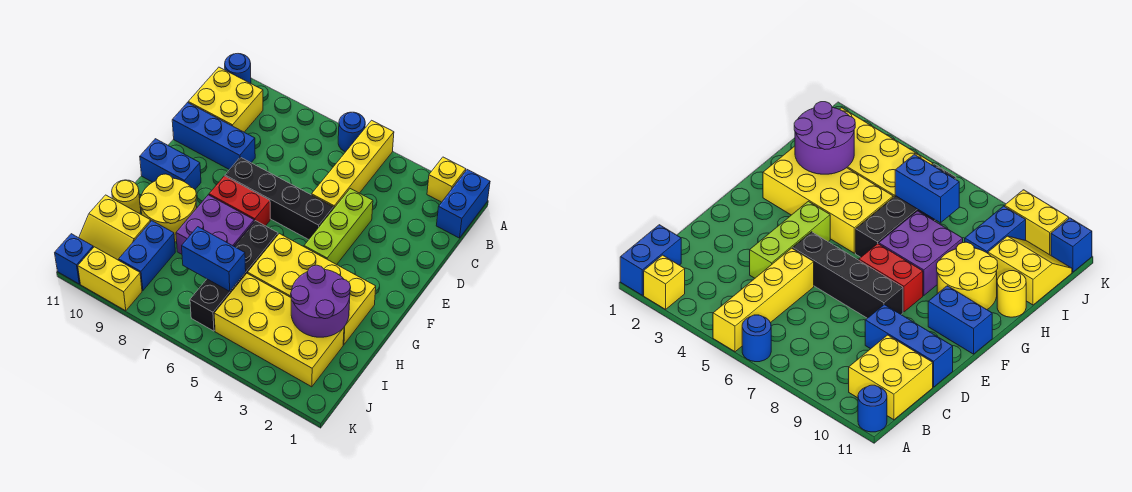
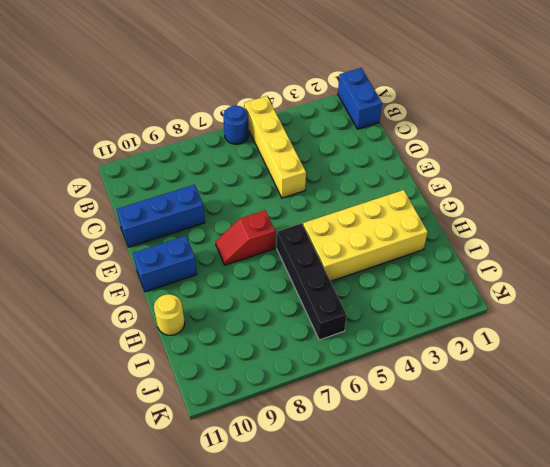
red slope F7:F8 level 1 top 7 -> red brick F7:F8 level 1
none -> yellow brick A2 level 1
none -> blue round brick A11 level 1
none -> yellow brick B10:C11 level 1

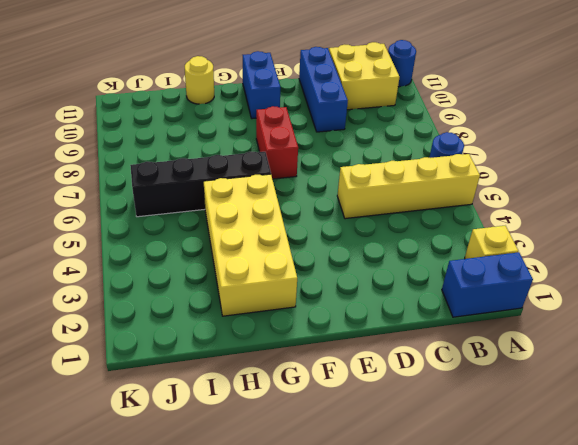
none -> lime brick D4:F4 level 1
none -> black brick E5:E8 level 1
none -> purple brick G7:H8 level 1

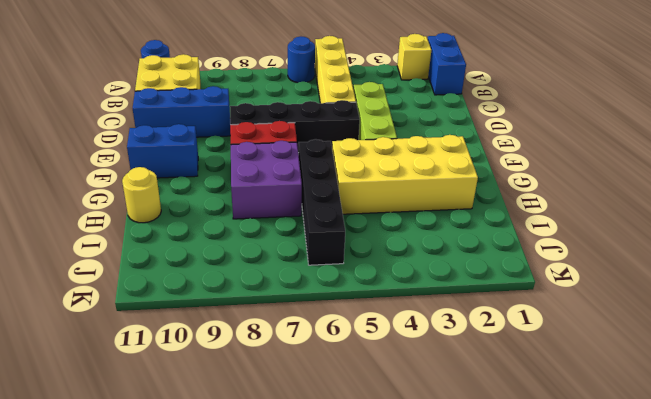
none -> yellow round brick G9:H10 level 1
none -> yellow brick I2:J5 level 1
none -> blue brick I9:J9 level 1

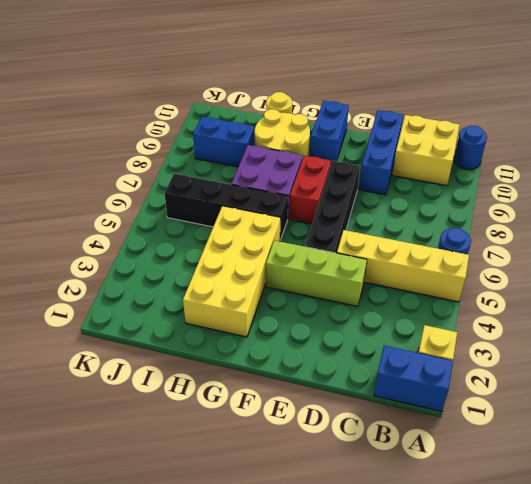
none -> yellow brick I2:J5 level 1
none -> yellow slope I10:J11 level 1 top I
none -> yellow brick K9:K10 level 1

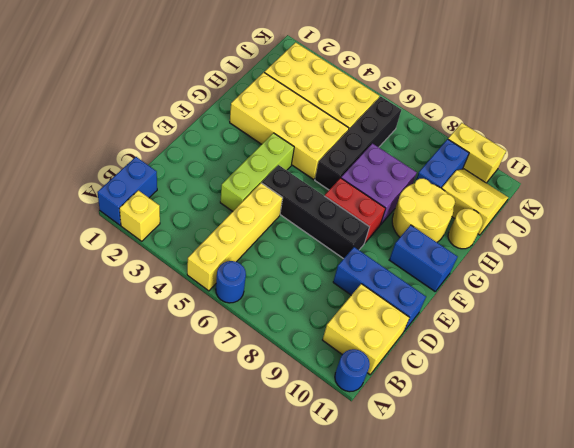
none -> blue brick K11 level 1
none -> purple round brick H2:I3 level 2
none -> blue brick I6:I7 level 2

